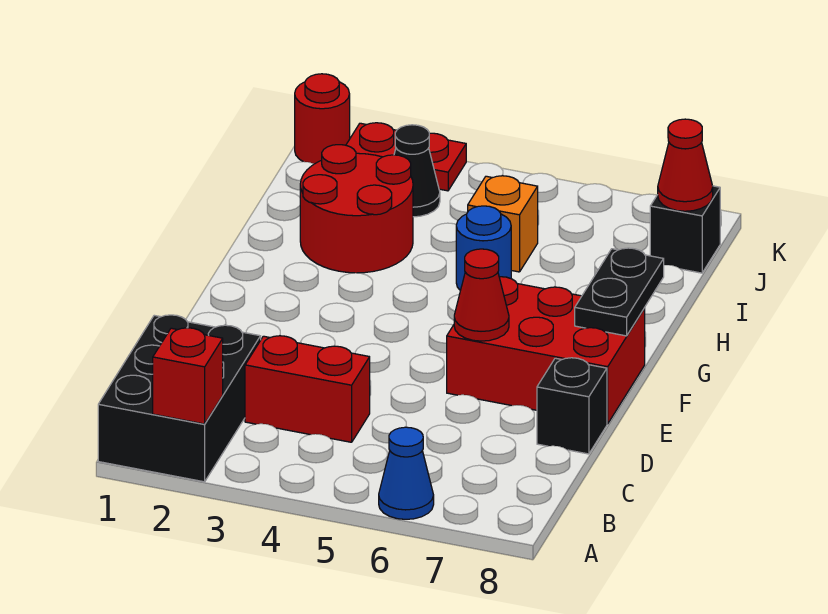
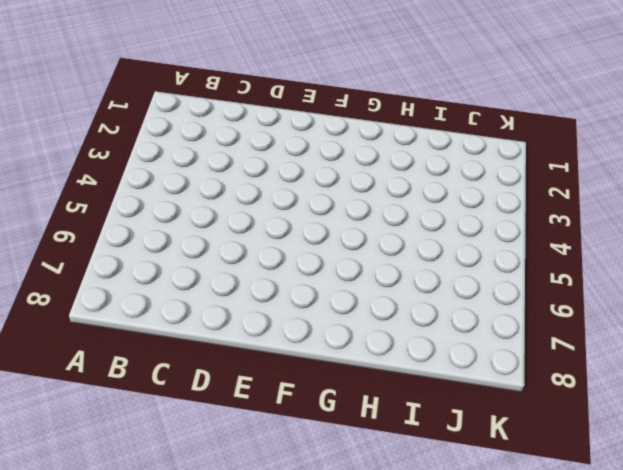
none -> black brick A1:C2 level 1
none -> blue cone A6 level 1
none -> red brick C3:C4 level 1

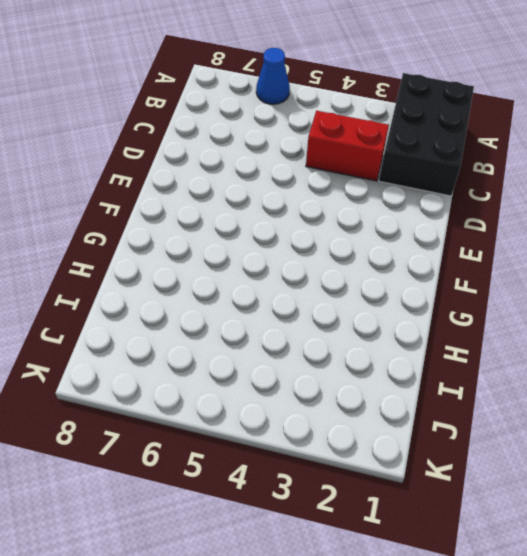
none -> black brick D8 level 1
none -> red brick E6:F8 level 1
none -> red round brick H2:I3 level 1

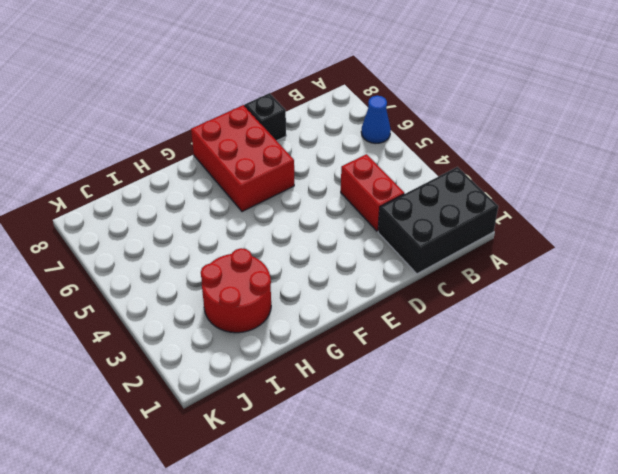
none -> blue round brick H5 level 1
none -> orange brick I5 level 1
none -> black cone J3 level 1

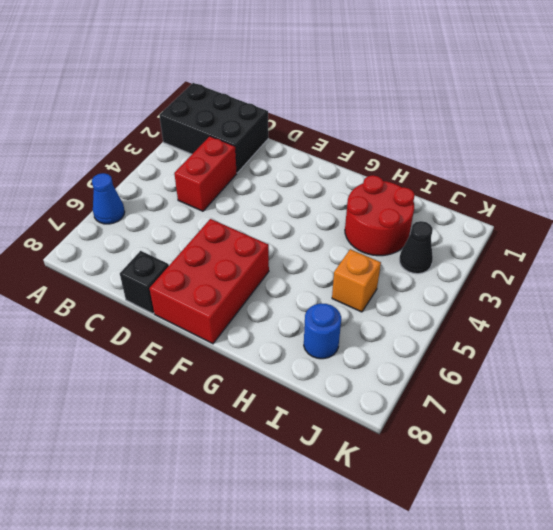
blue round brick I7 level 1 -> blue round brick H5 level 1
none -> black brick J8 level 1
none -> red round brick K1 level 1
none -> red plate K2:K3 level 1

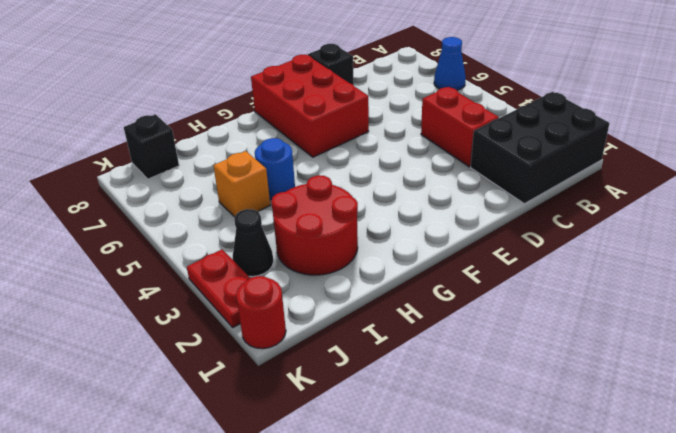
none -> red brick A2 level 2
none -> red cone E6 level 2
none -> black plate F8:G8 level 2

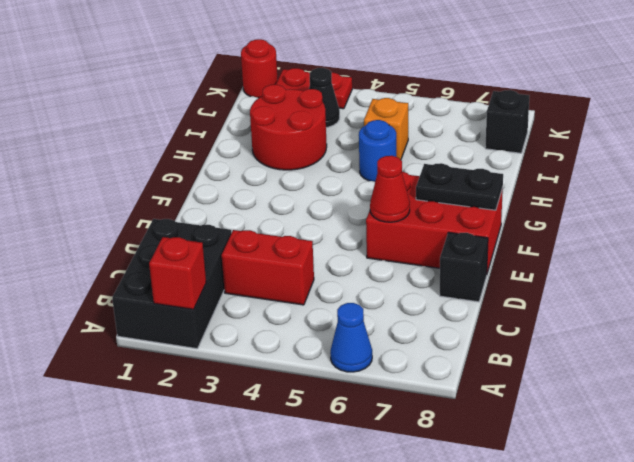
black plate F7:F8 level 2 -> black plate F8:G8 level 2
none -> red cone J8 level 2

